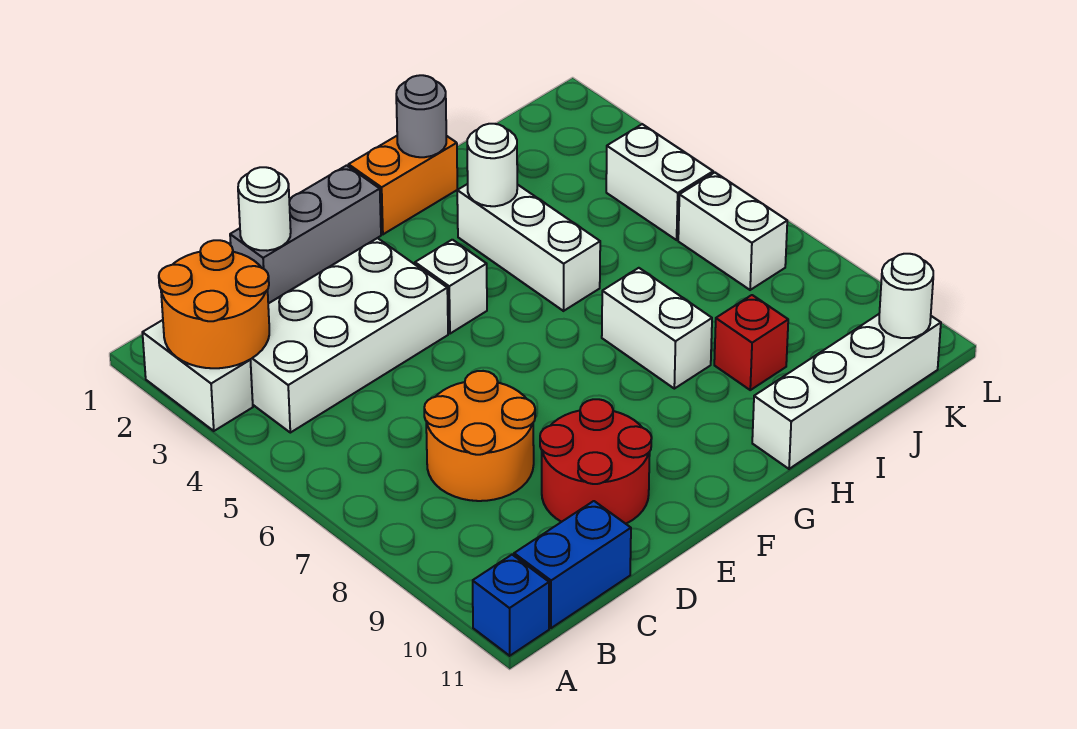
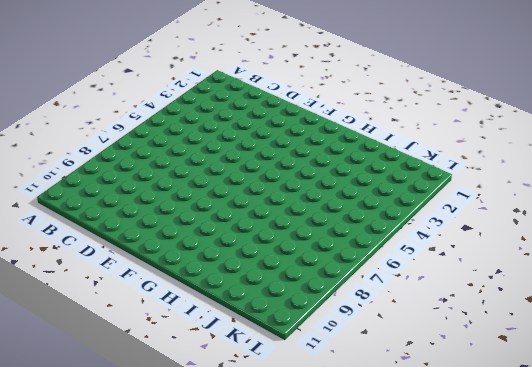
none -> white brick A2:A3 level 1
none -> blue brick A11 level 1
none -> white brick B3:E4 level 1

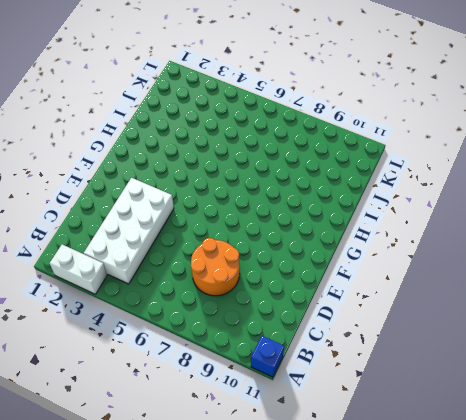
none -> blue brick B11:C11 level 1
none -> grey brick D1:F1 level 1
none -> red round brick D9:E10 level 1

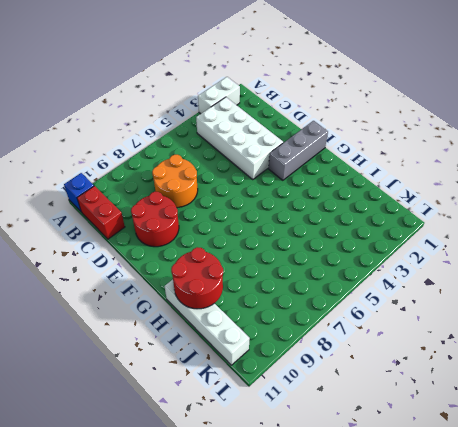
red brick B11:C11 level 1 -> blue brick B11:C11 level 1
grey brick F1:F3 level 1 -> grey brick D1:F1 level 1
red round brick H10:I11 level 2 -> none
none -> white brick F4 level 1
none -> orange brick G1:H1 level 1
none -> white brick H3:H5 level 1

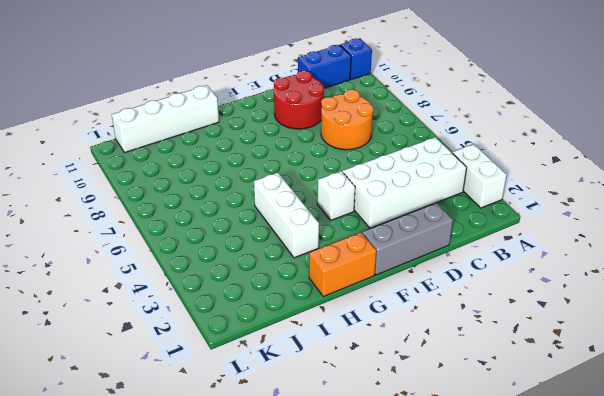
none -> white brick H7:H8 level 1
none -> red brick I9 level 1
none -> white brick K4:K5 level 1

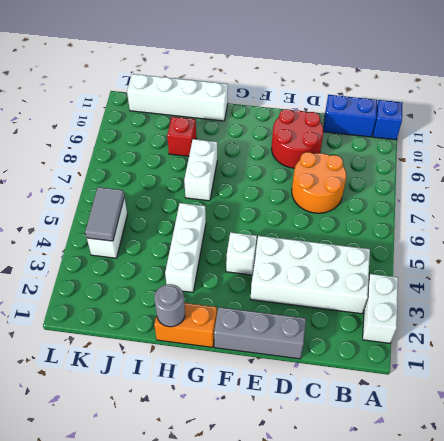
grey tile K4:K5 level 2 -> none
none -> white brick K6:K7 level 1
none -> orange round brick A2:B3 level 2
none -> white round brick D1 level 2

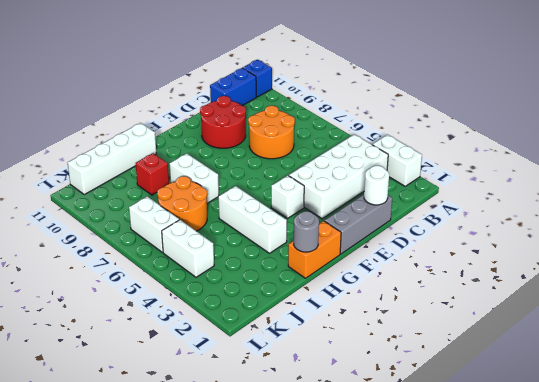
orange round brick I6:J7 level 1 -> orange round brick A2:B3 level 2
none -> white round brick H3 level 2
none -> white round brick K11 level 2

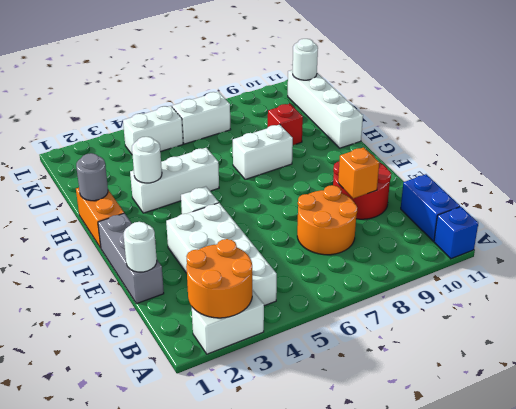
orange brick D9 level 2 -> none

